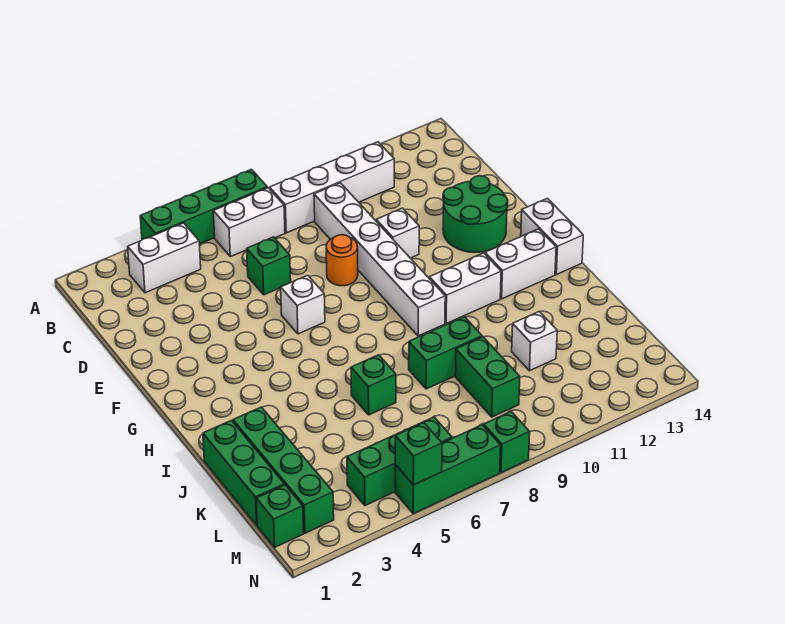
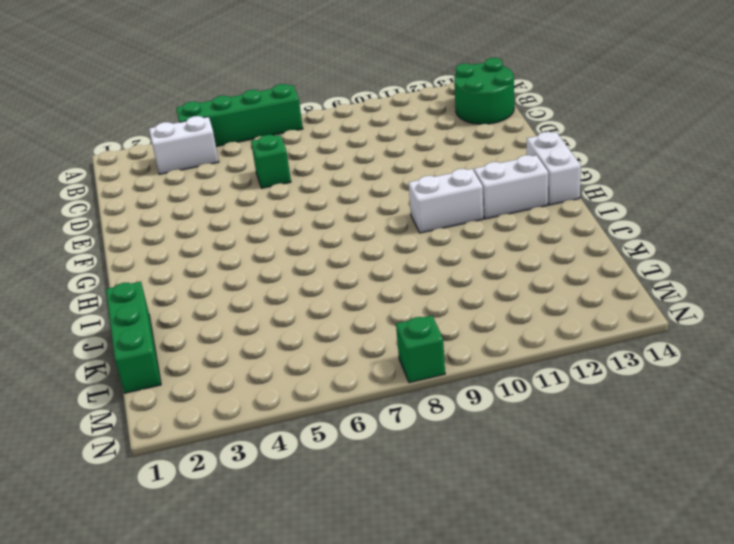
green round brick B13:C14 level 1 -> green round brick E12:F13 level 1
none -> white brick B6:B7 level 1
none -> white brick B8:B11 level 1
none -> white brick C9:H9 level 1

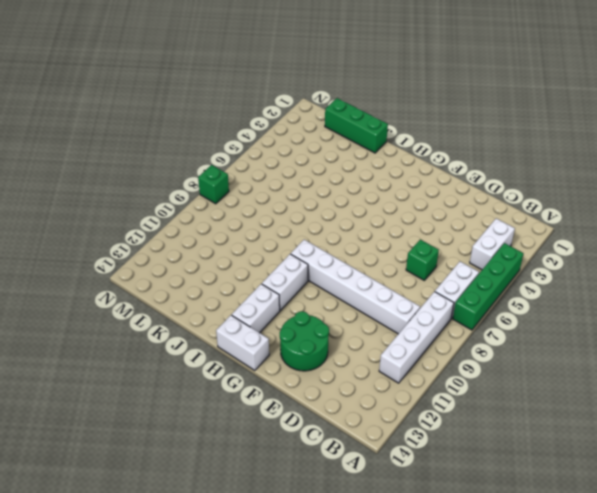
none -> orange round brick E8 level 1
none -> white brick E10 level 1
none -> white brick F6 level 1

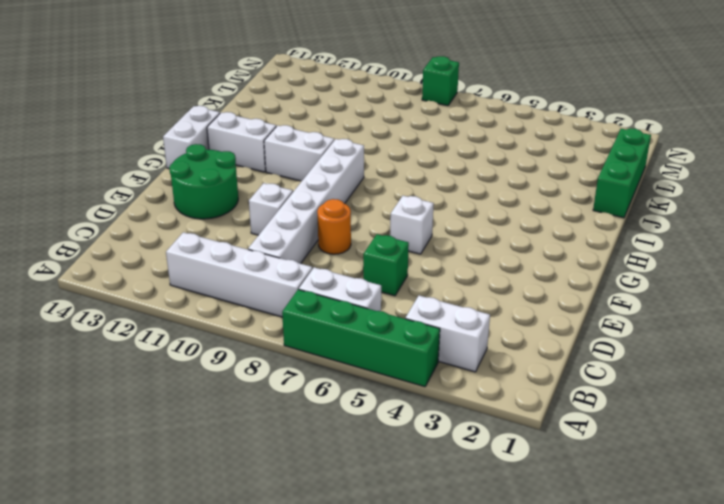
none -> green brick J2:M2 level 1
none -> green brick J6 level 1
none -> green brick J8:J9 level 1

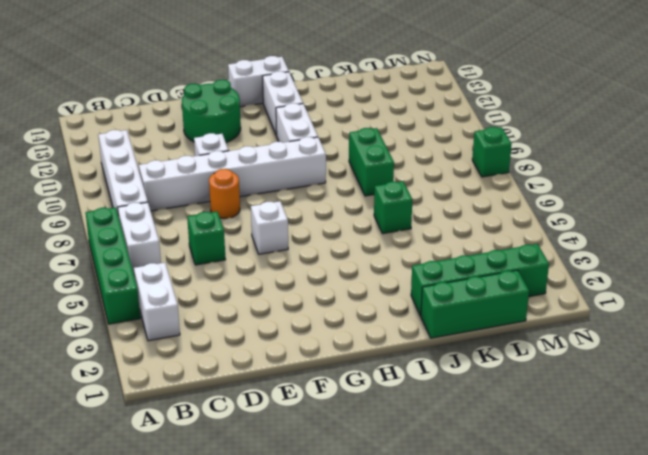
none -> green brick K9:L9 level 1
none -> white brick K11 level 1
none -> green brick M1 level 1

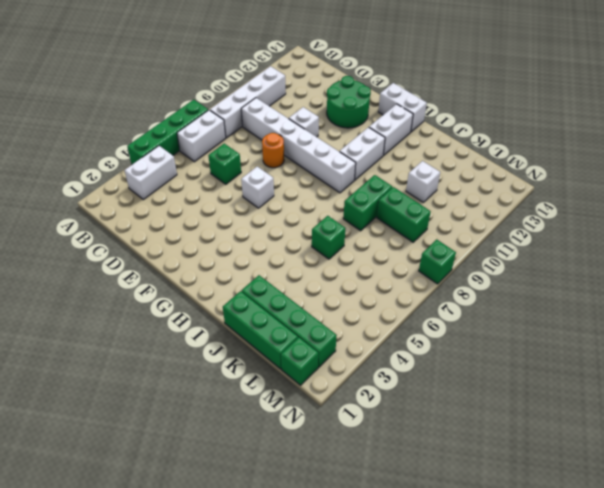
none -> green brick M4:M6 level 1
none -> green brick N5:N7 level 1
none -> green brick N5 level 2

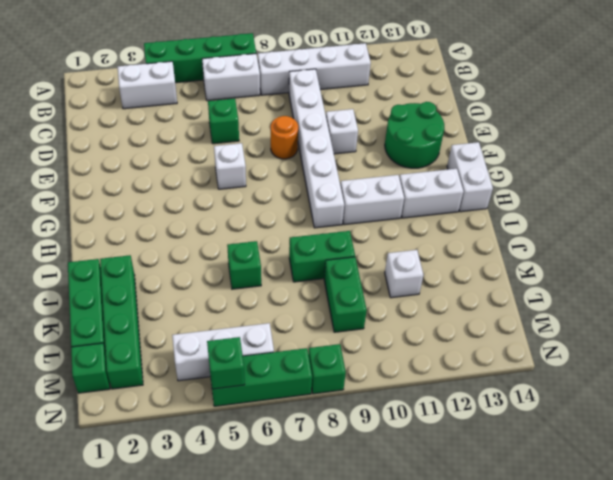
white brick M4:M6 level 1 -> green brick M4:M6 level 1

